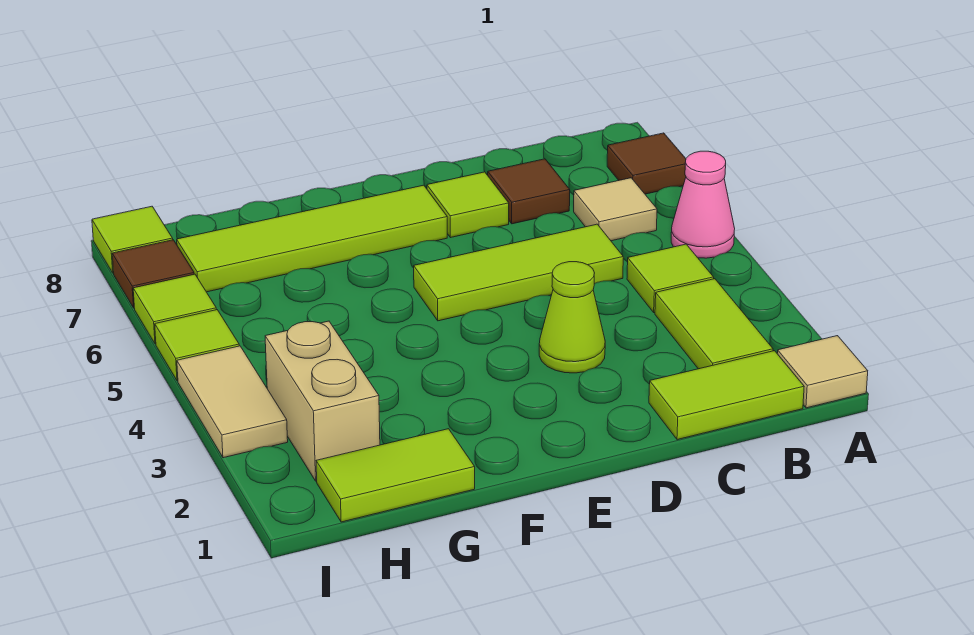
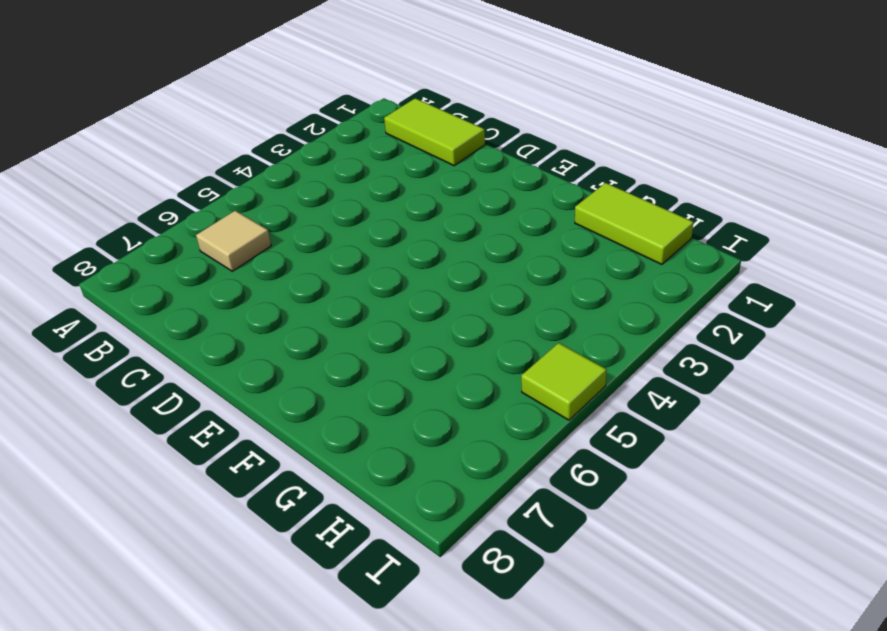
none -> tan tile A1 level 1
none -> pink cone A5 level 1
none -> brown tile A7 level 1

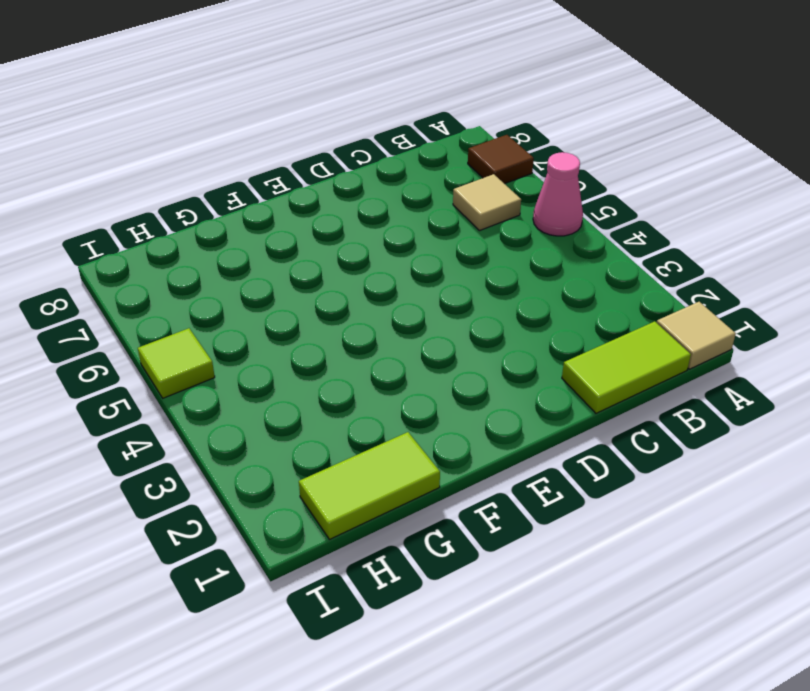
none -> lime tile B2:B3 level 1
none -> lime tile B4 level 1
none -> lime tile C5:E5 level 1

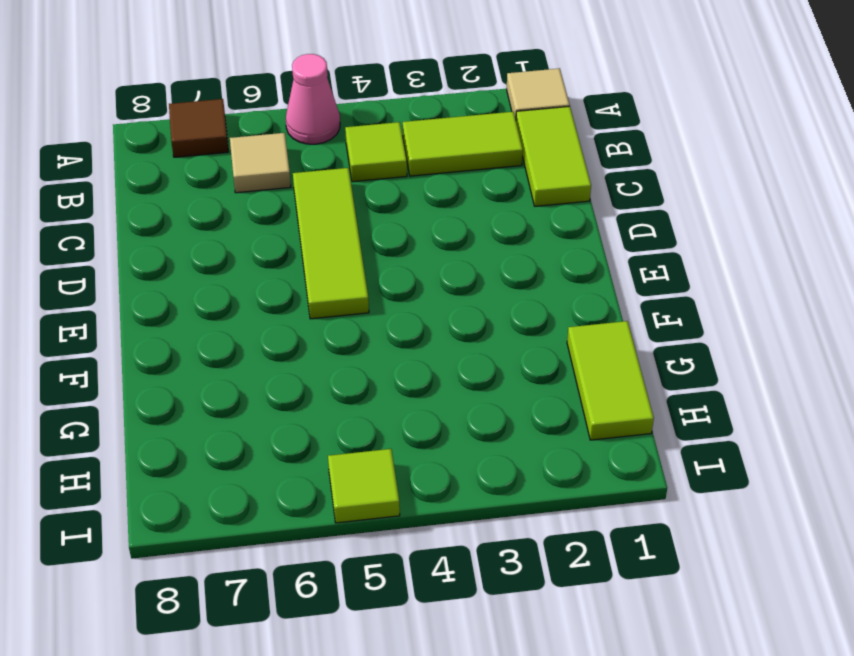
none -> brown tile C7 level 1
none -> lime cone D3 level 1
none -> lime tile D7 level 1

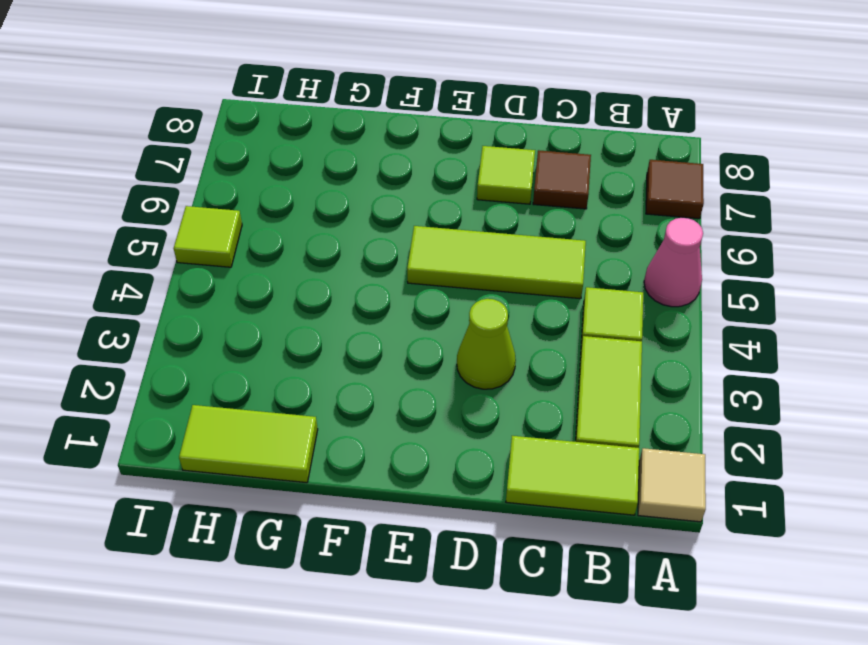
none -> tan tile B6 level 1
none -> lime tile E7:H7 level 1
none -> tan brick H2:H3 level 1

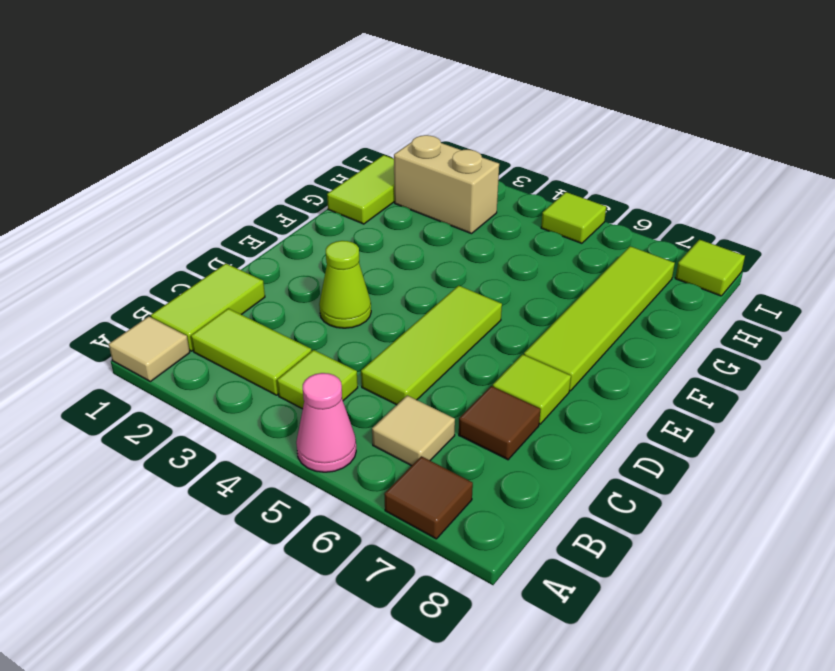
none -> tan tile I3:I4 level 1
none -> lime tile I6 level 1
none -> brown tile I7 level 1

